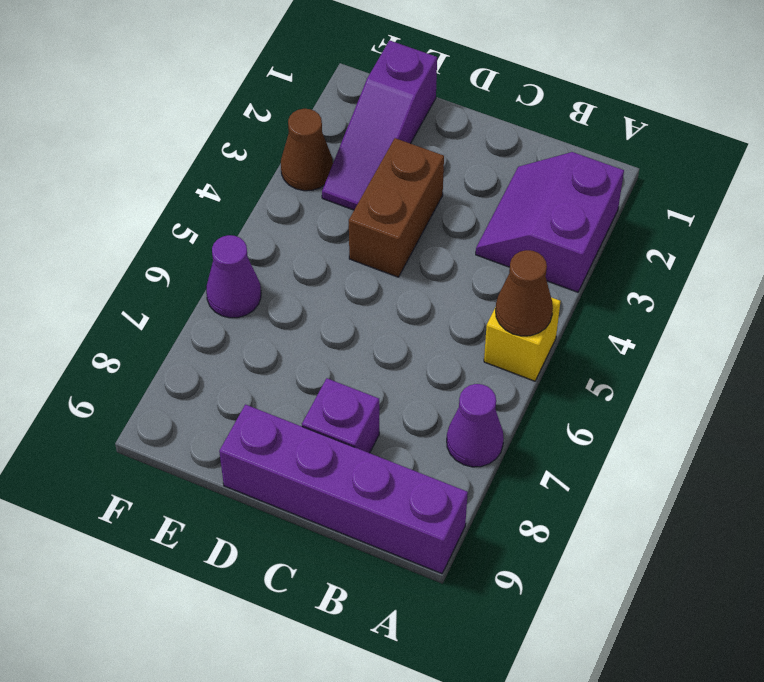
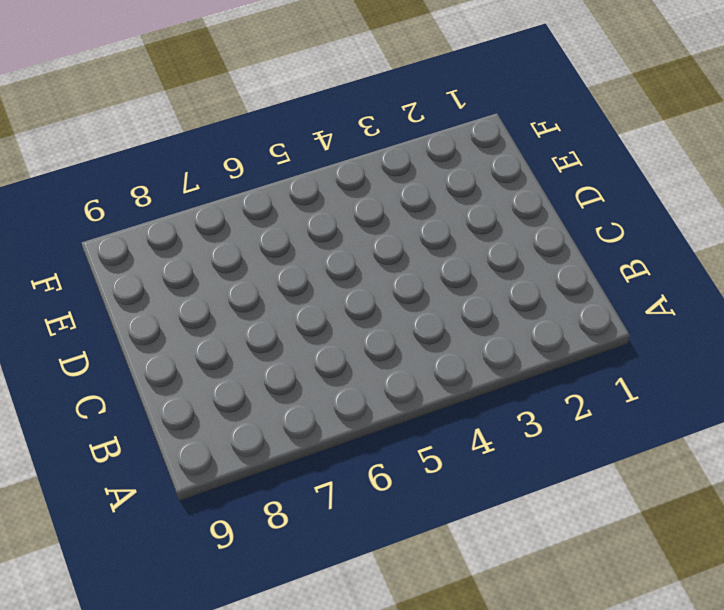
none -> purple slope A2:B3 level 1 top A
none -> yellow brick A5 level 1

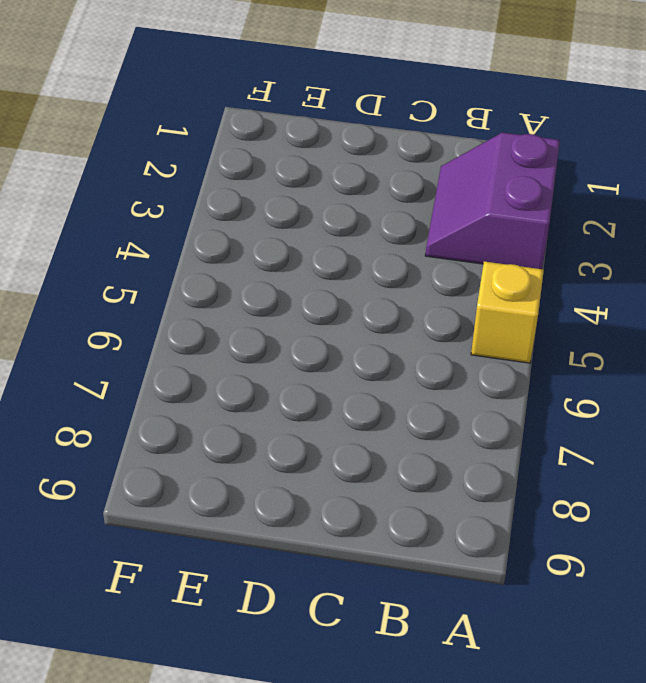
none -> purple cone A7 level 1
none -> purple brick A9:D9 level 1

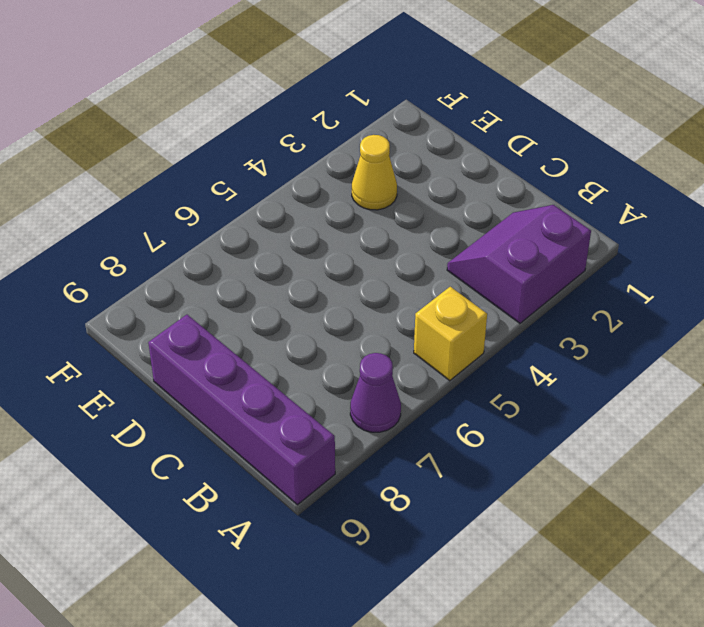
yellow cone E3 level 1 -> purple slope E1:E3 level 1 top 1
none -> purple brick C8 level 1
none -> brown brick D3:D4 level 1

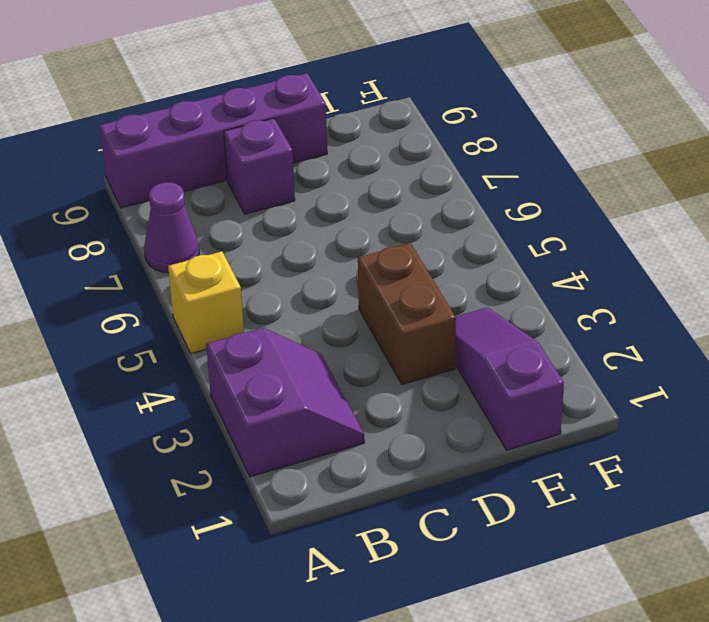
none -> brown cone F3 level 1
none -> purple cone F6 level 1

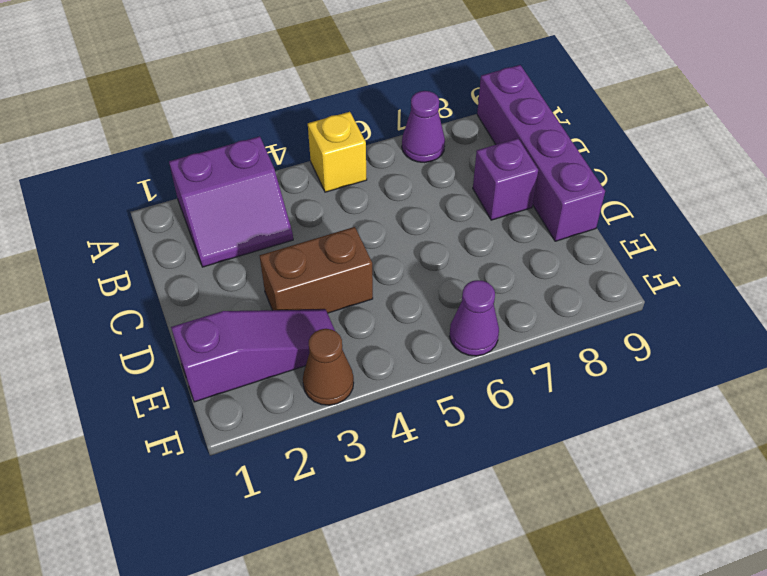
none -> brown cone A5 level 2

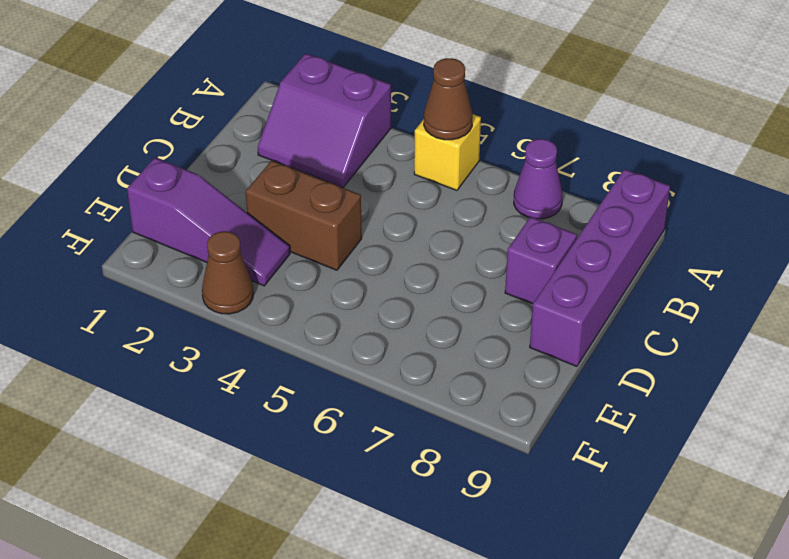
none -> purple cone F6 level 1

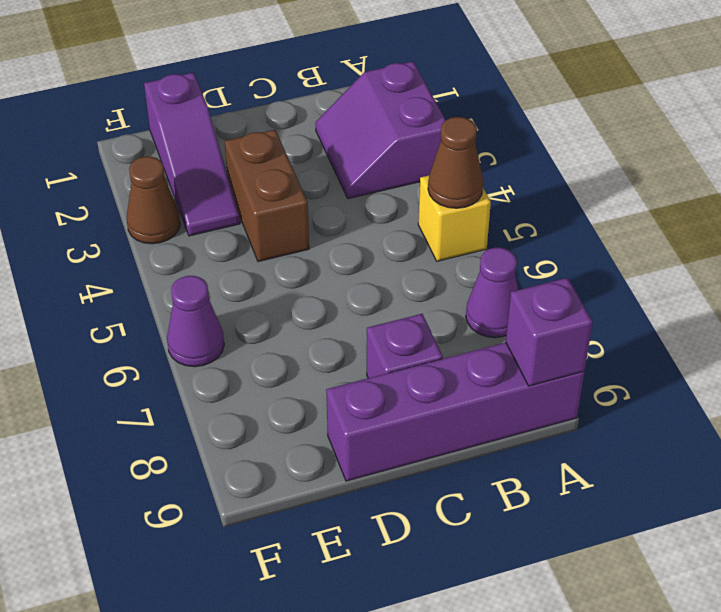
purple brick A9 level 2 -> none

